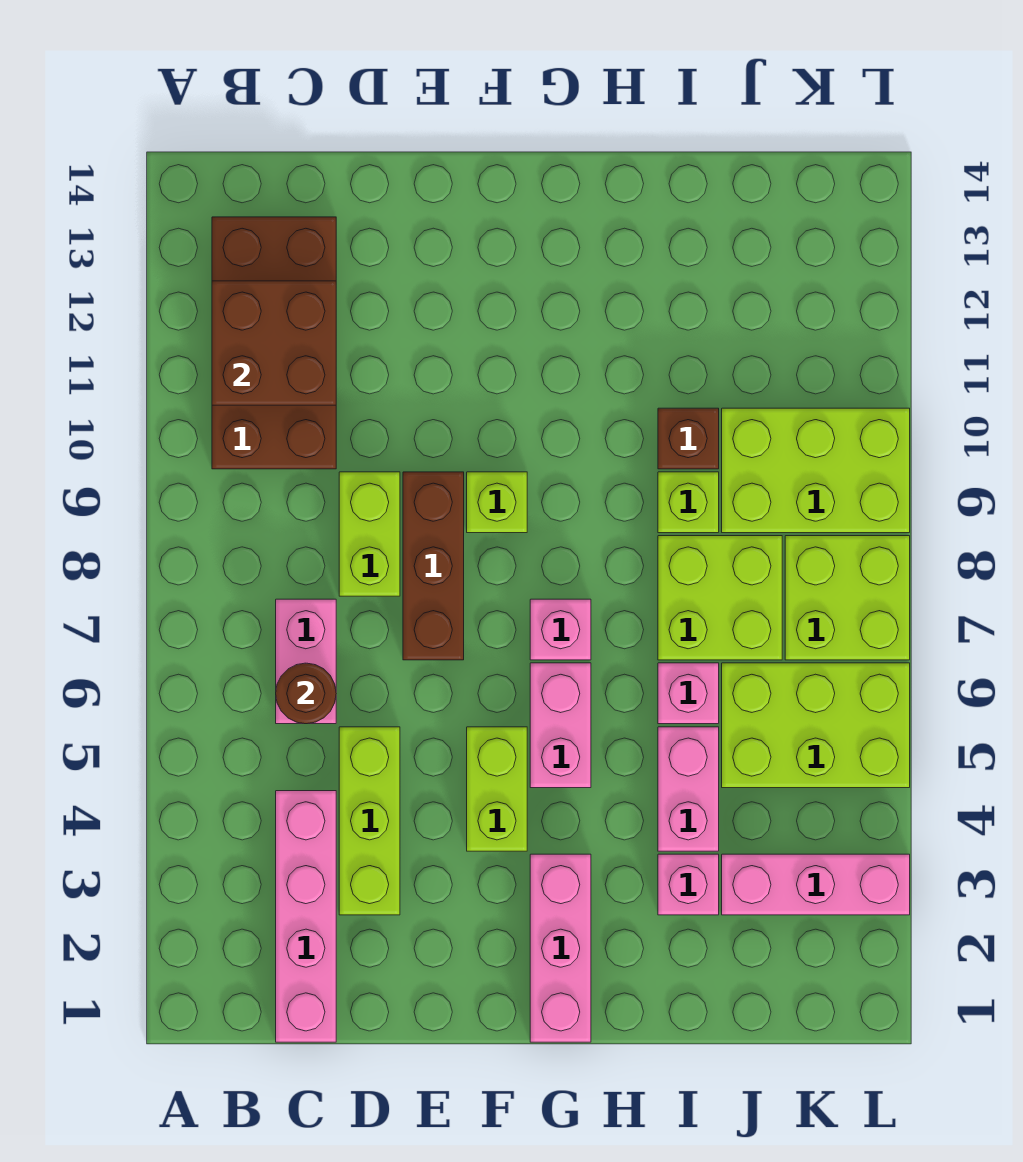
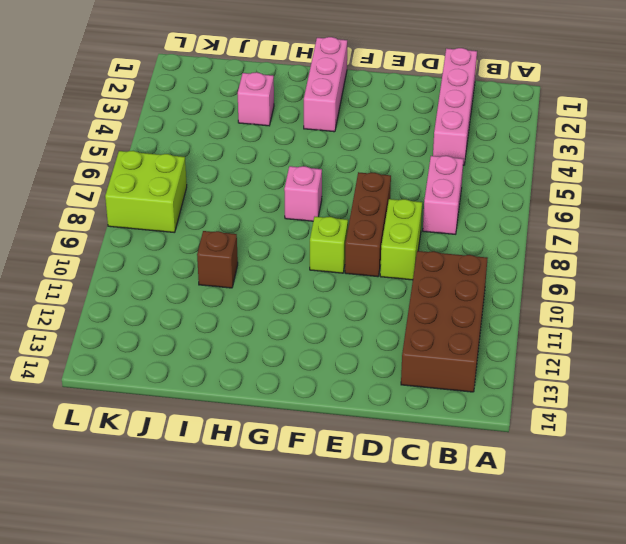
none -> lime brick D3:D5 level 1
none -> lime brick F4:F5 level 1
none -> pink brick G5:G6 level 1

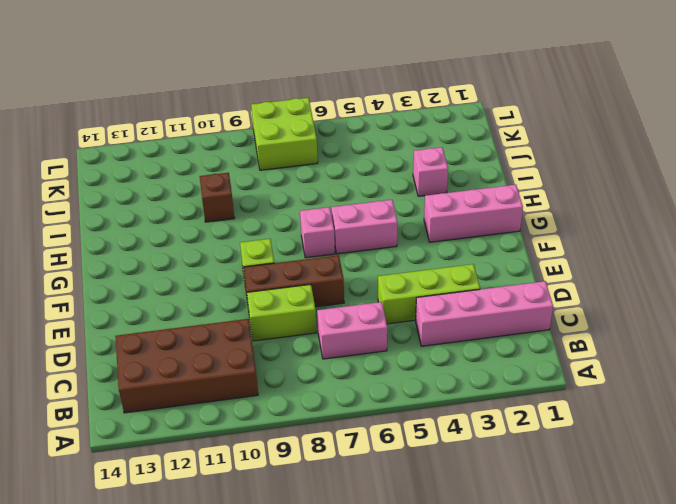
none -> lime brick F4:F5 level 1
none -> pink brick I4:I5 level 1
none -> pink brick I6 level 1

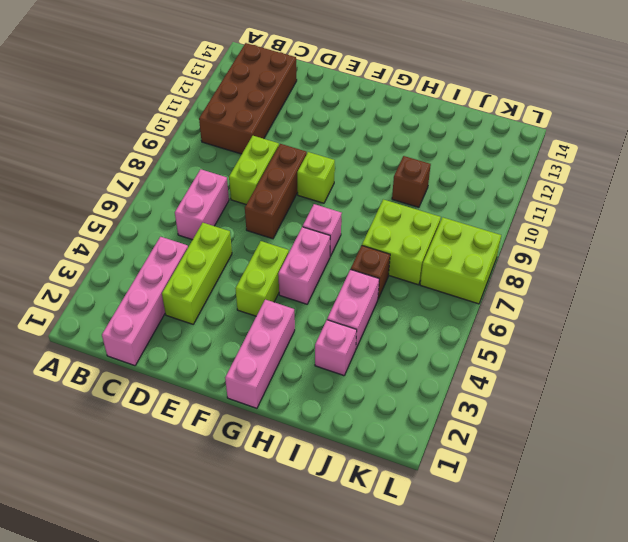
brown brick I6 level 1 -> pink brick I6 level 1
none -> lime brick I9 level 1
none -> pink brick J3:L3 level 1
none -> lime brick J5:L6 level 1

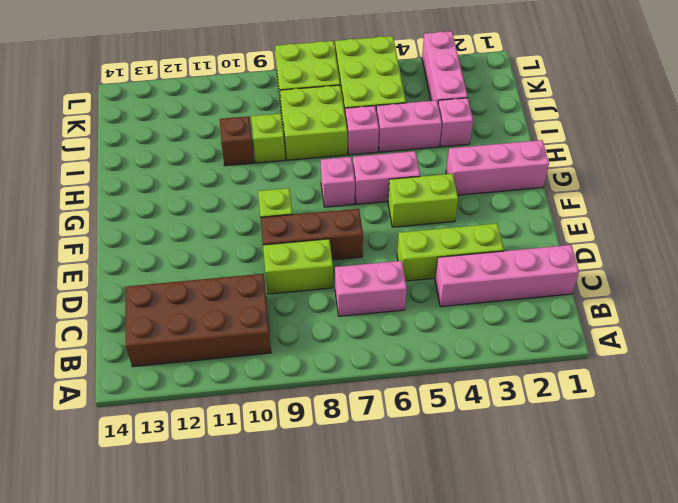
none -> lime brick J9:L10 level 1
none -> brown brick B11:C12 level 2
none -> brown round brick C6 level 2

